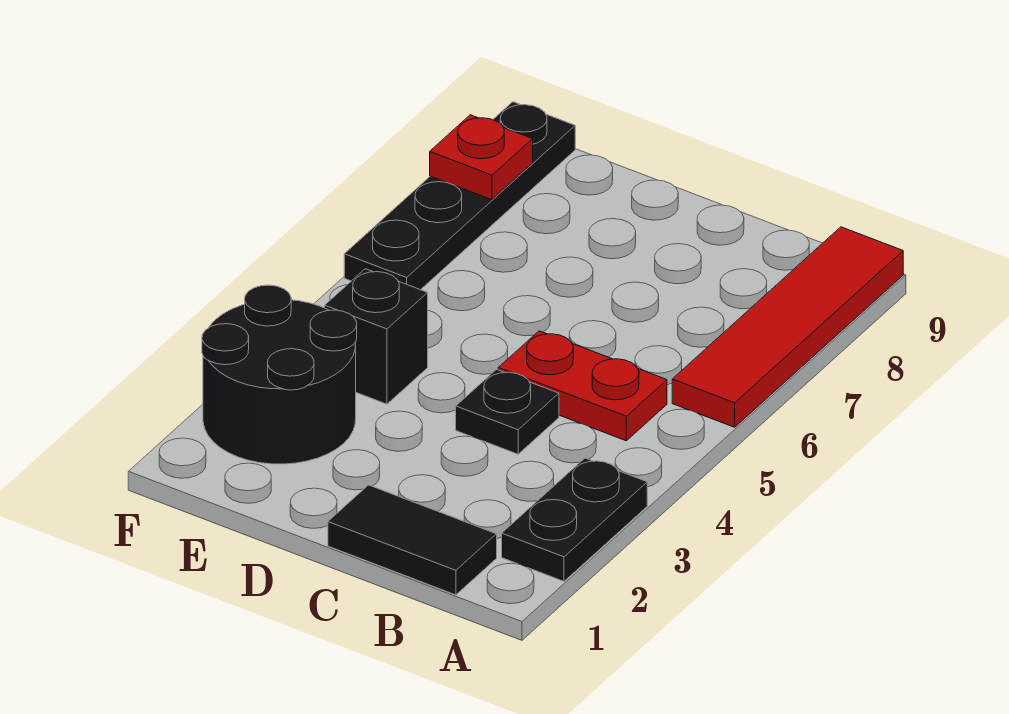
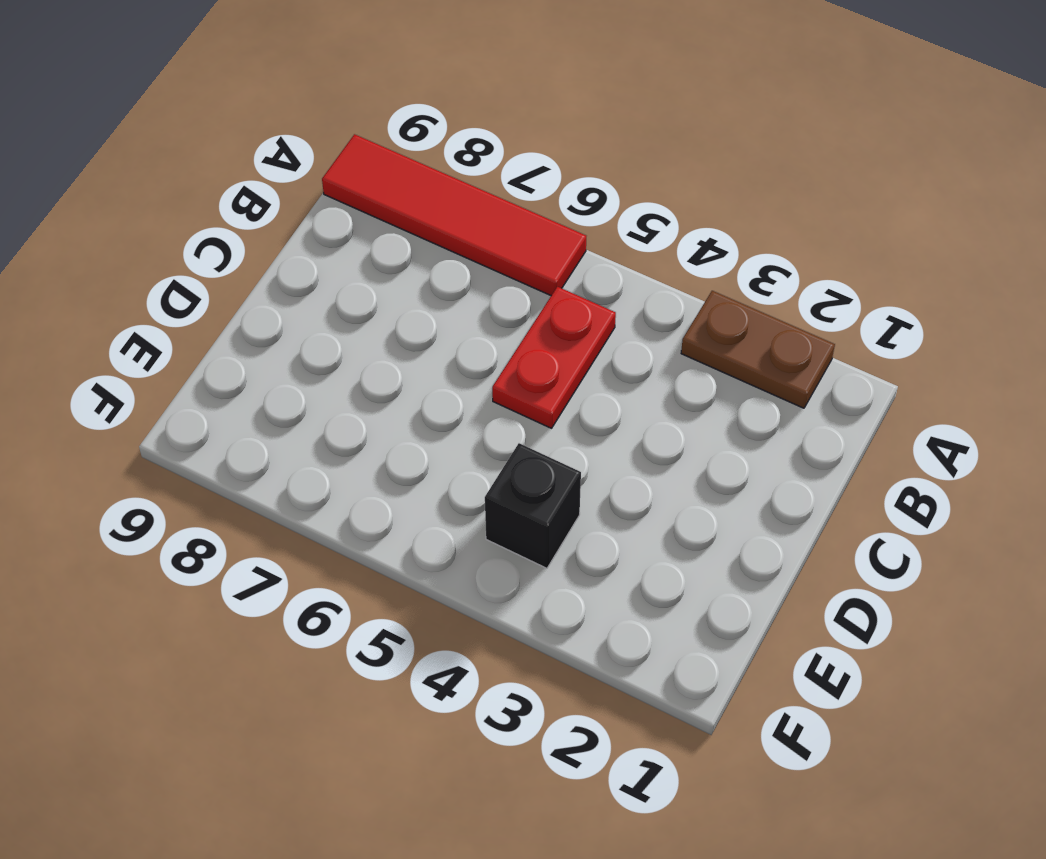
brown plate A2:A3 level 1 -> black plate A2:A3 level 1
none -> black tile B1:C1 level 1
none -> black plate C4 level 1

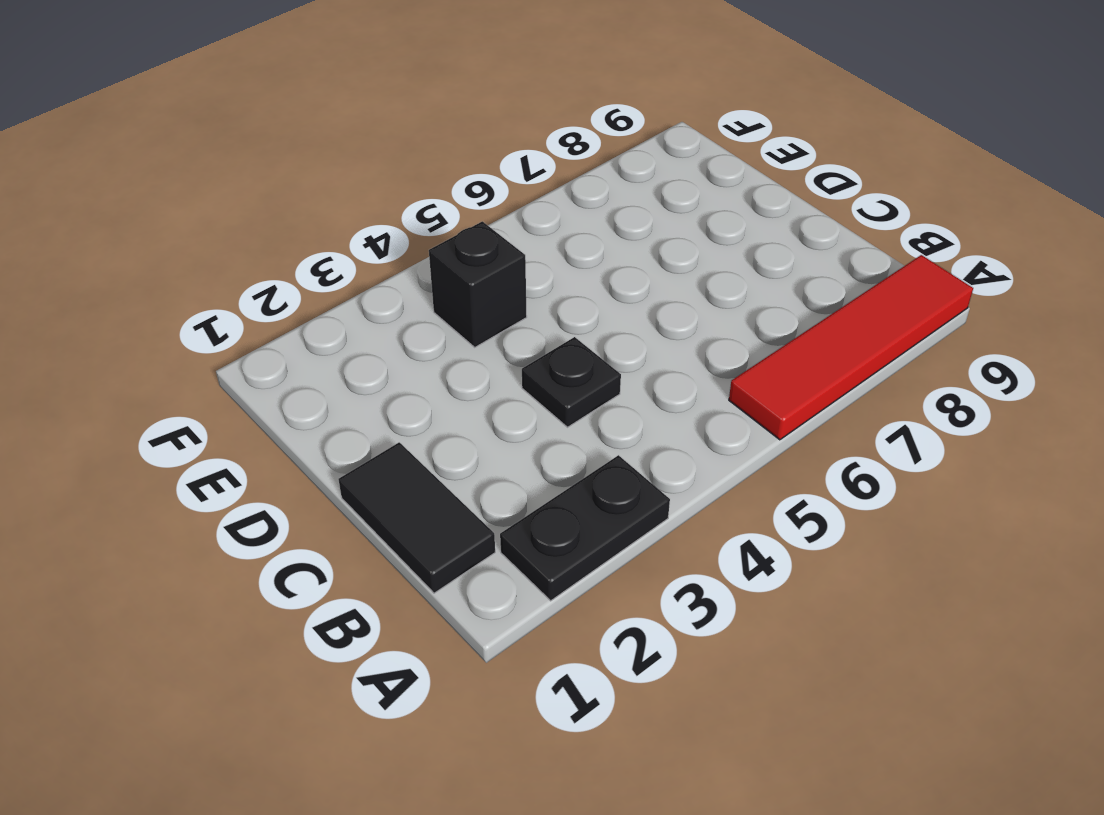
none -> red plate B5:C5 level 1
none -> black round brick E2:F3 level 1

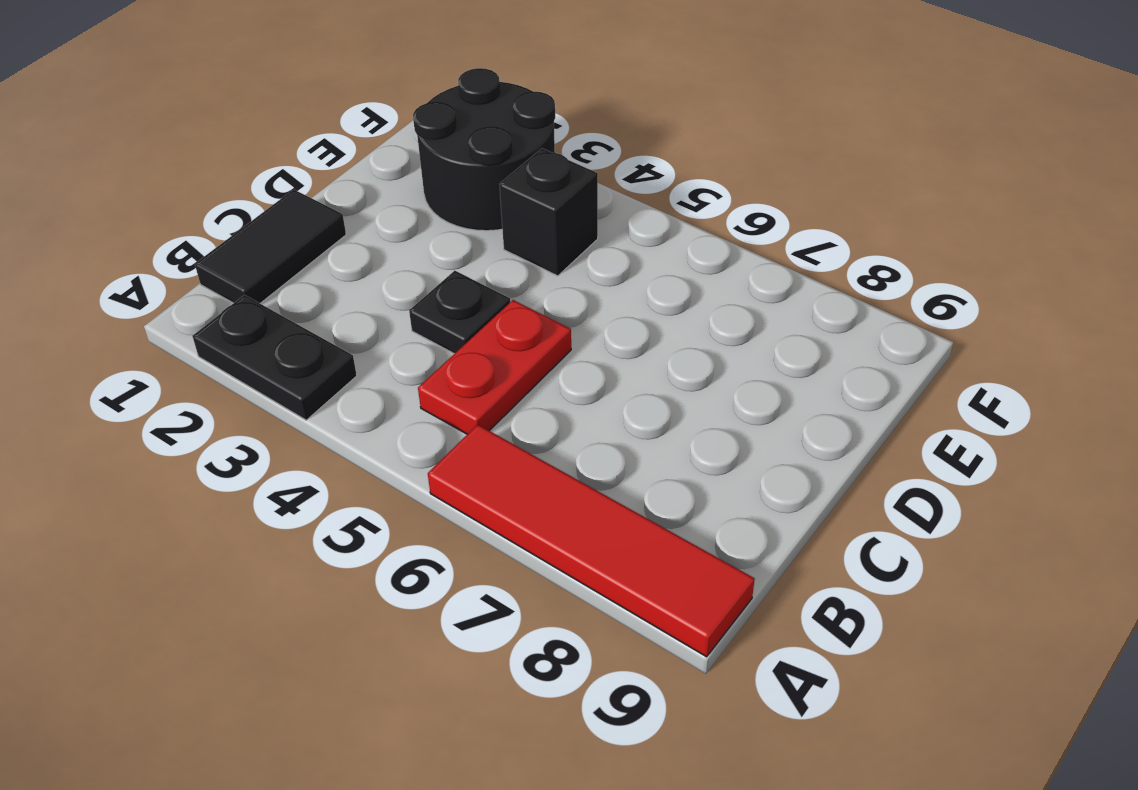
none -> black plate F6:F9 level 1
none -> red plate F8 level 2

